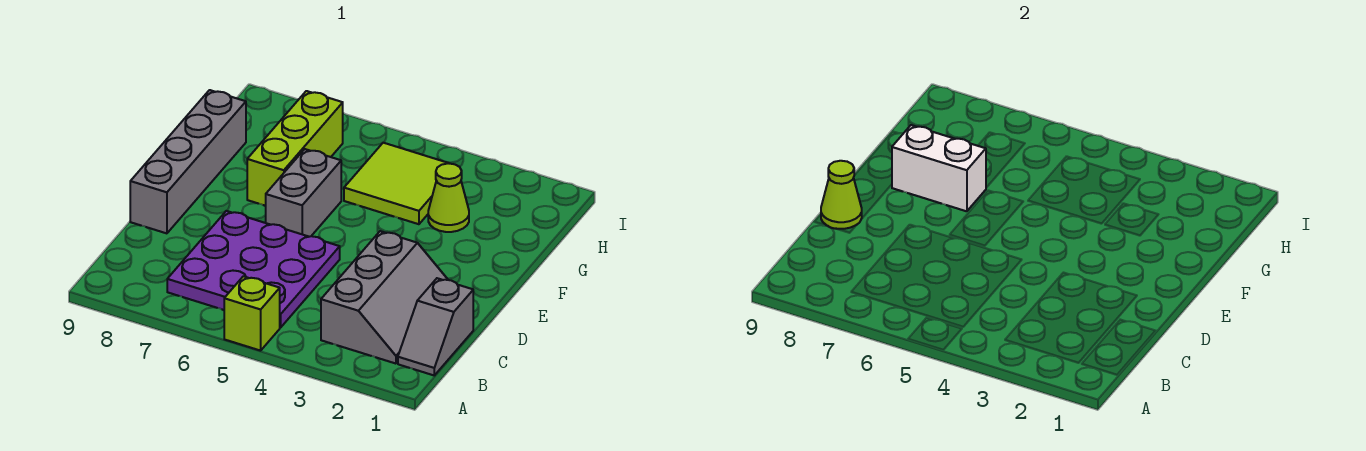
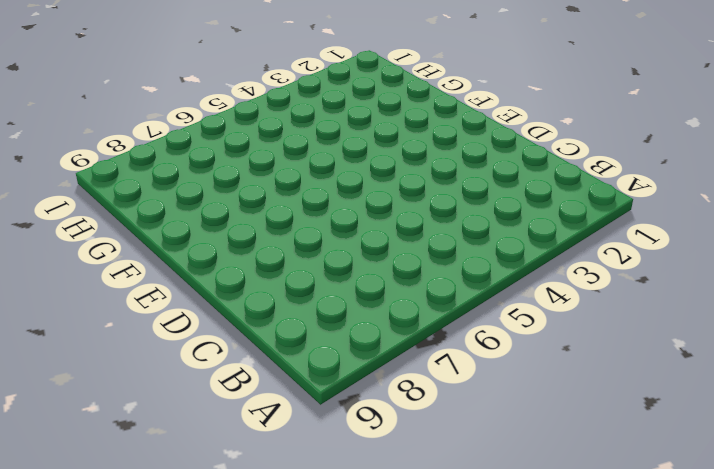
none -> lime brick A5 level 1
none -> grey slope B1:C1 level 1 top C

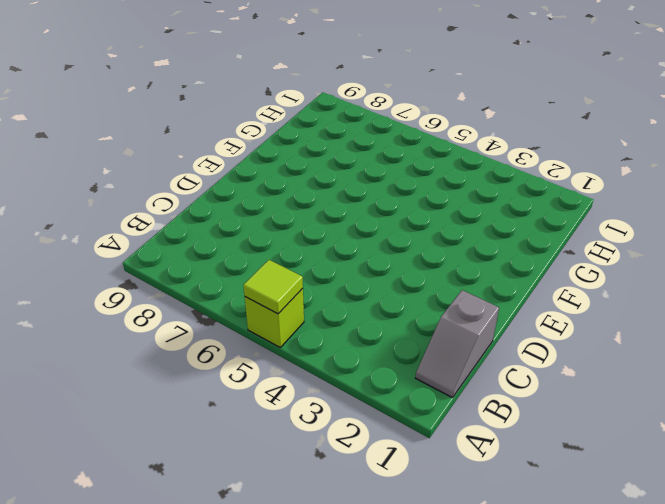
lime tile A5 level 2 -> none
none -> grey slope B2:D3 level 1 top 3
none -> purple plate B5:D7 level 1

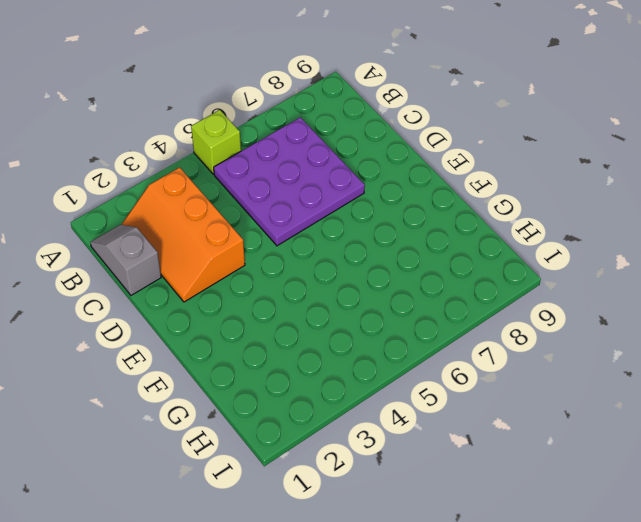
orange slope B2:D3 level 1 top 3 -> grey slope B2:D3 level 1 top 3
none -> grey brick D9:G9 level 1
none -> grey brick E6:F6 level 1

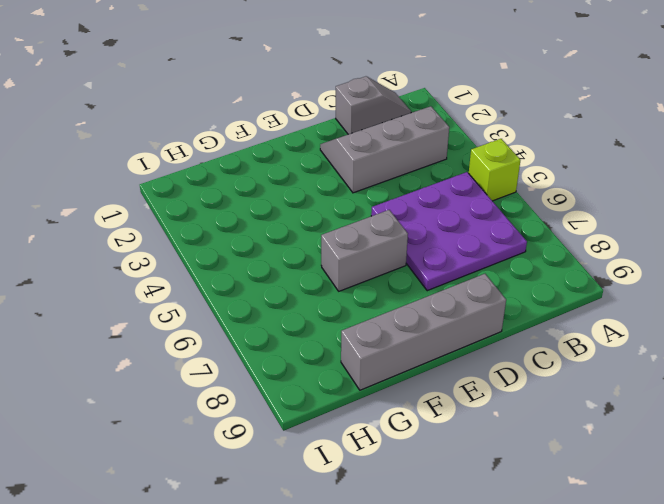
none -> lime brick F7:H7 level 1
none -> lime cone G3 level 1

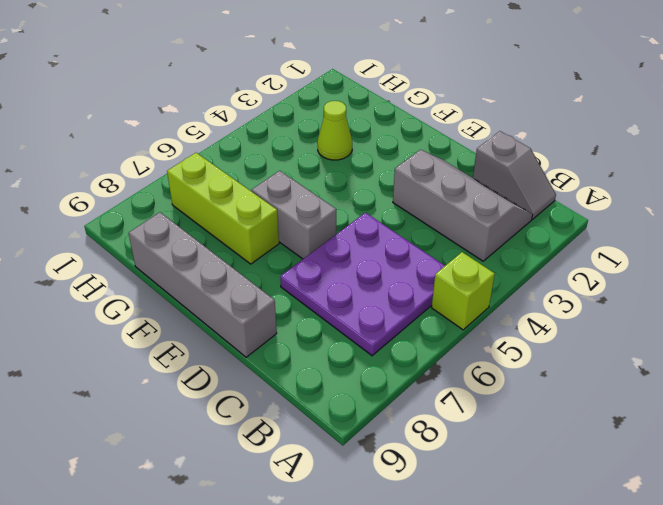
none -> lime tile G4:H5 level 1
none -> lime cone D9 level 2

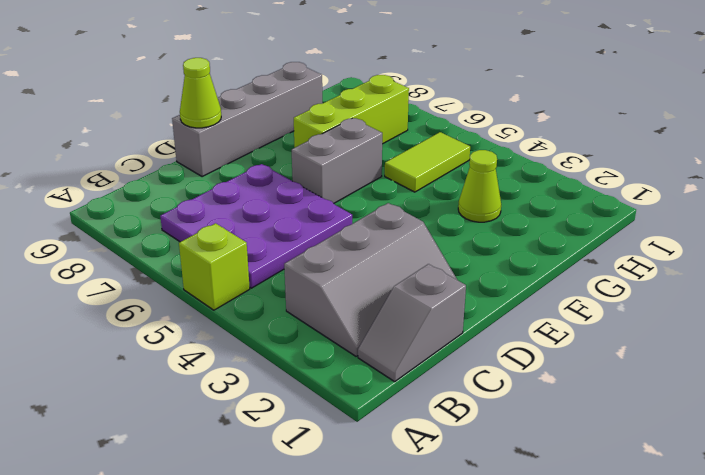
lime tile G5:H5 level 1 -> lime tile G4:H5 level 1
none -> white brick F7:F8 level 2

